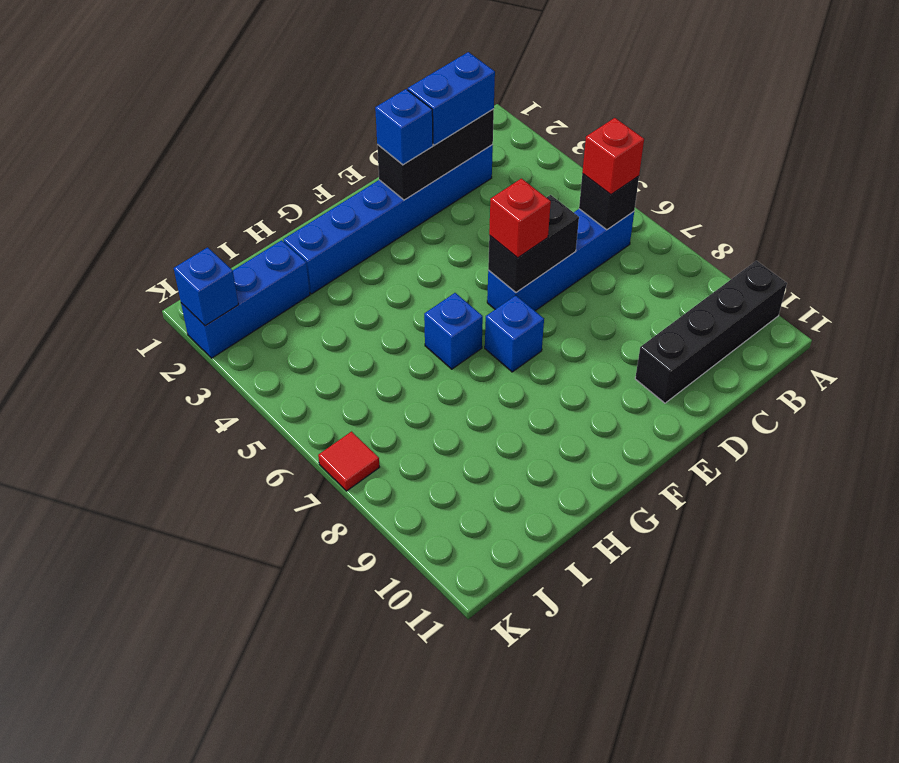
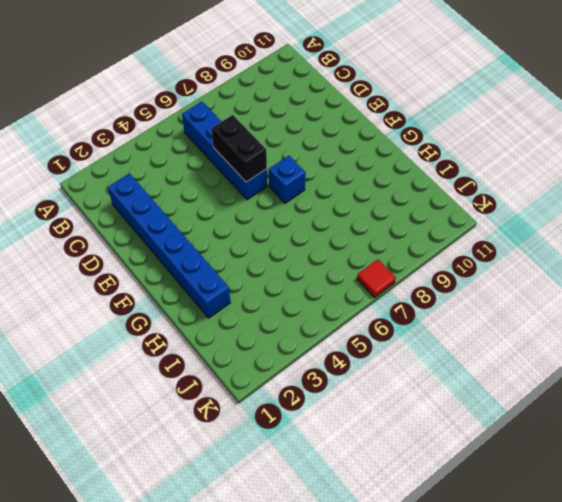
none -> black brick A10:D10 level 1
none -> blue brick G6 level 1
none -> blue brick I2:K2 level 1

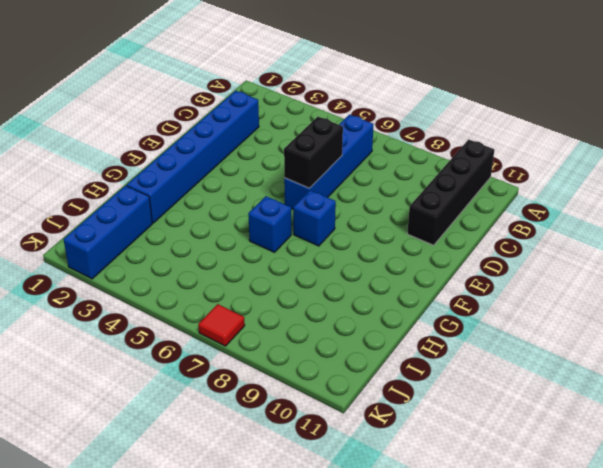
none -> black brick B6 level 2
none -> black brick C2:E2 level 2
none -> blue brick K2 level 2

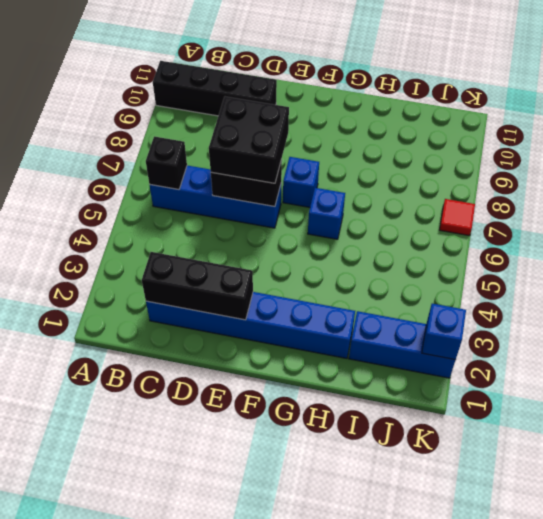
black brick D6:E7 level 3 -> red brick E6 level 3
none -> red brick B6 level 3
none -> blue brick C2:D2 level 3
none -> blue brick E2 level 3

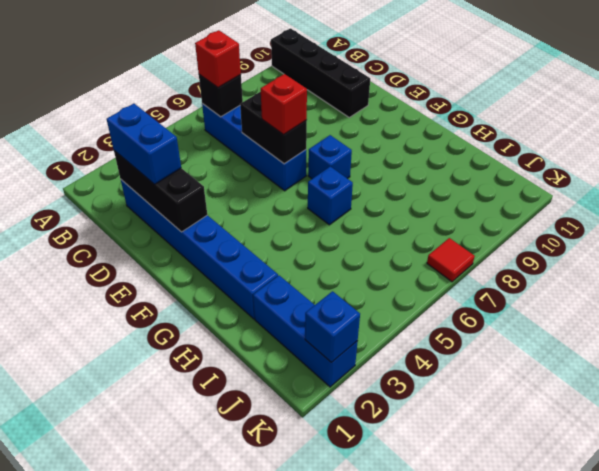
none -> blue brick E2 level 3

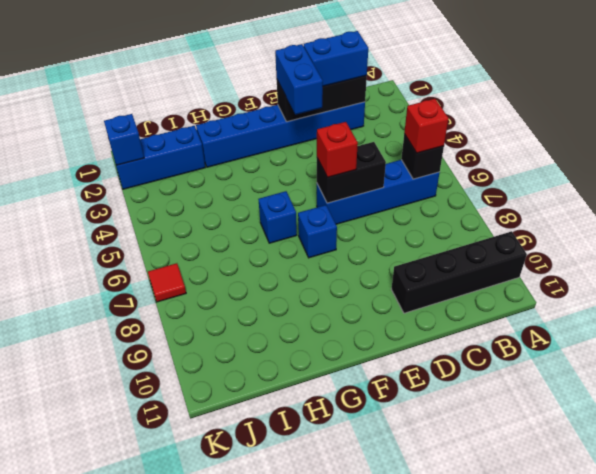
blue brick E2:E3 level 3 -> blue brick E2 level 3

